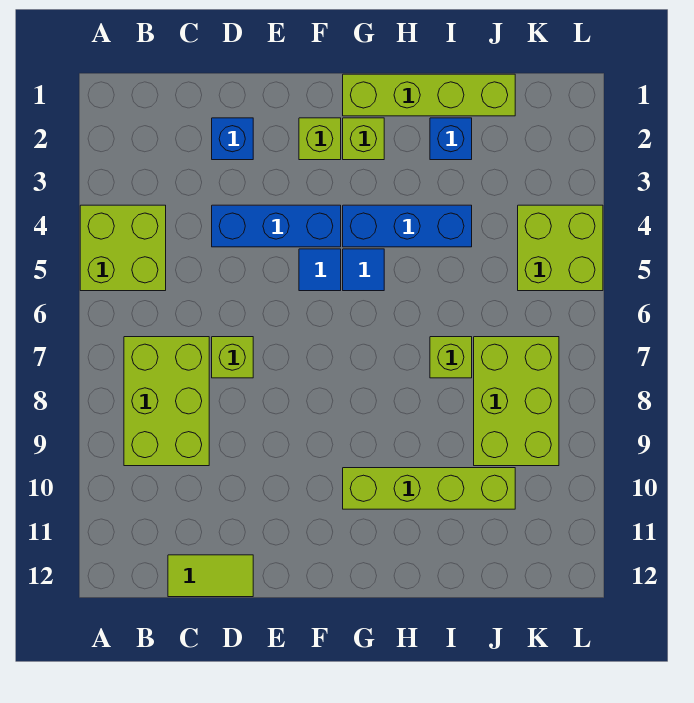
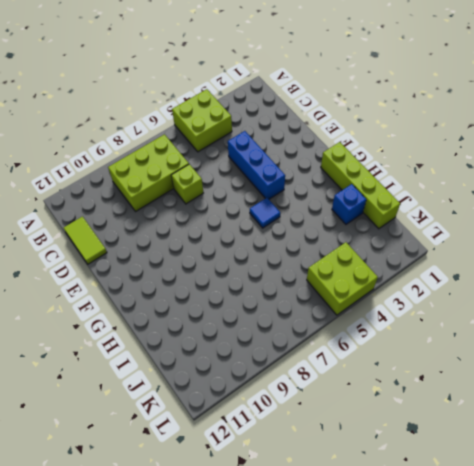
none -> blue brick D2 level 1
none -> lime brick F2 level 1
none -> blue tile F5 level 1

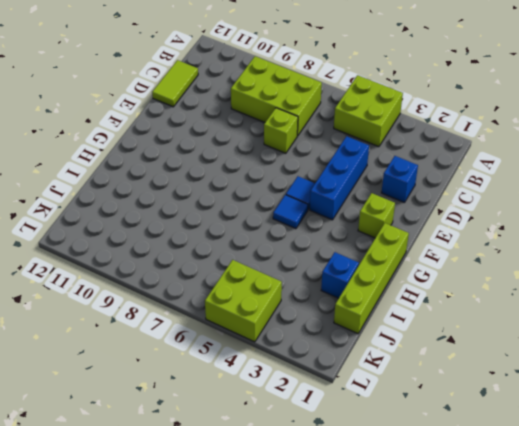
none -> lime brick G2 level 1
none -> blue brick G4:I4 level 1
none -> lime brick G10:J10 level 1

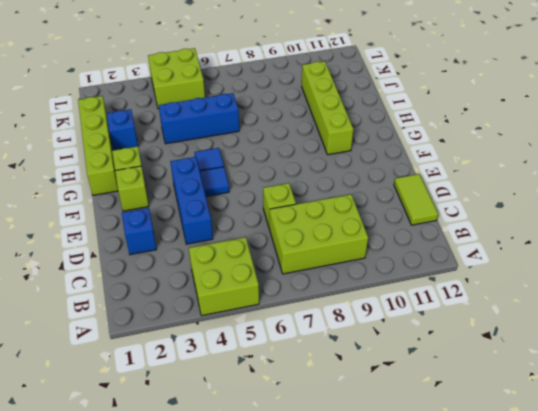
blue brick I4:I6 level 1 -> blue brick G4:I4 level 1
none -> lime brick I7 level 1
none -> lime brick J7:K9 level 1

